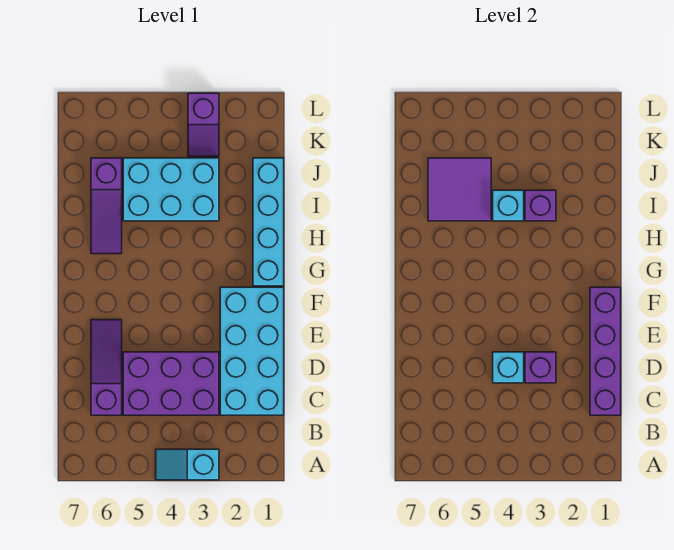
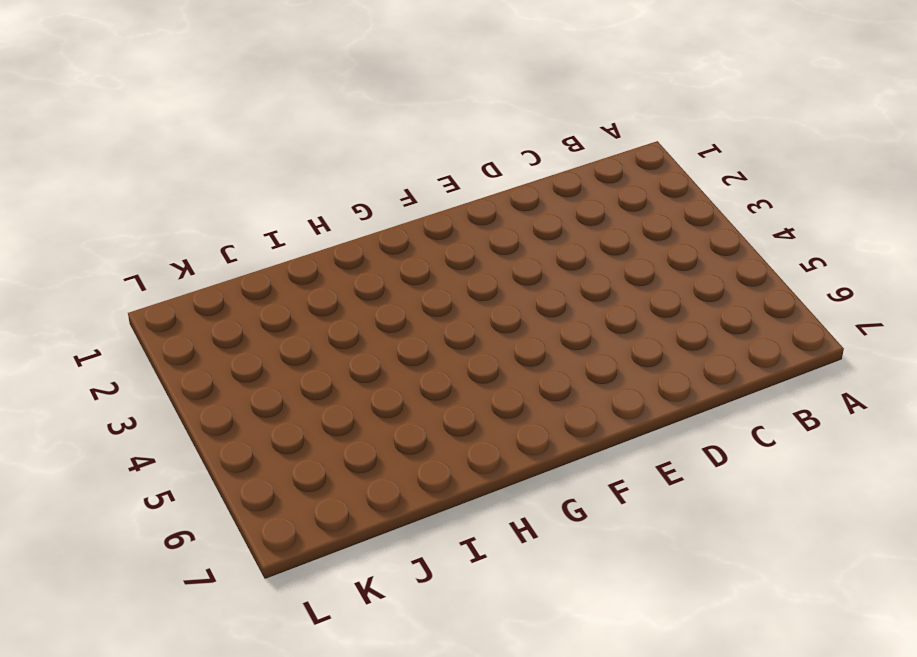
none -> cyan slope A3:A4 level 1 top 3
none -> cyan brick C1:F2 level 1
none -> purple brick C3:D5 level 1

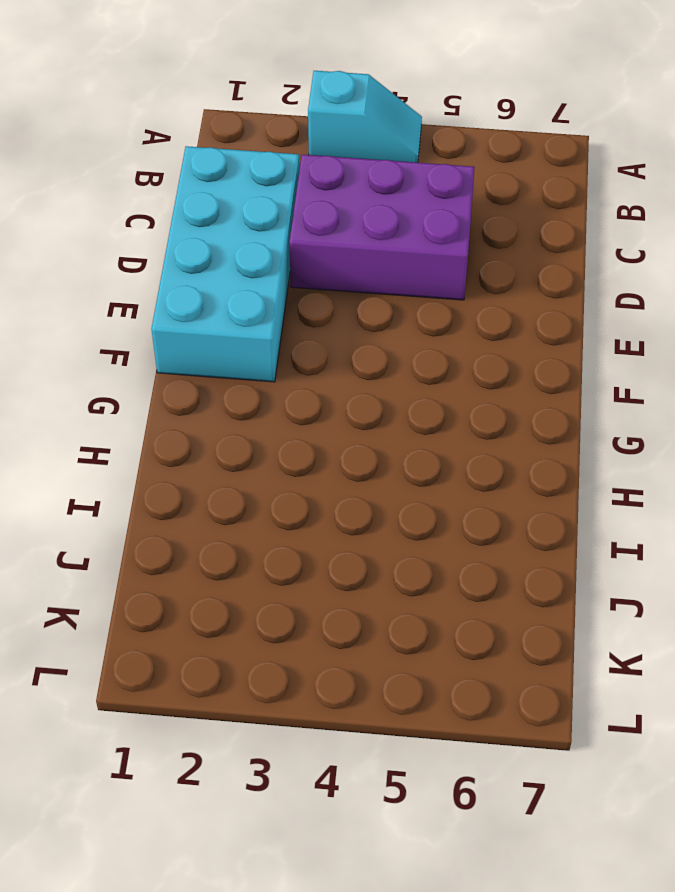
none -> purple slope C6:E6 level 1 top C
none -> cyan brick G1:J1 level 1
none -> purple slope H6:J6 level 1 top J

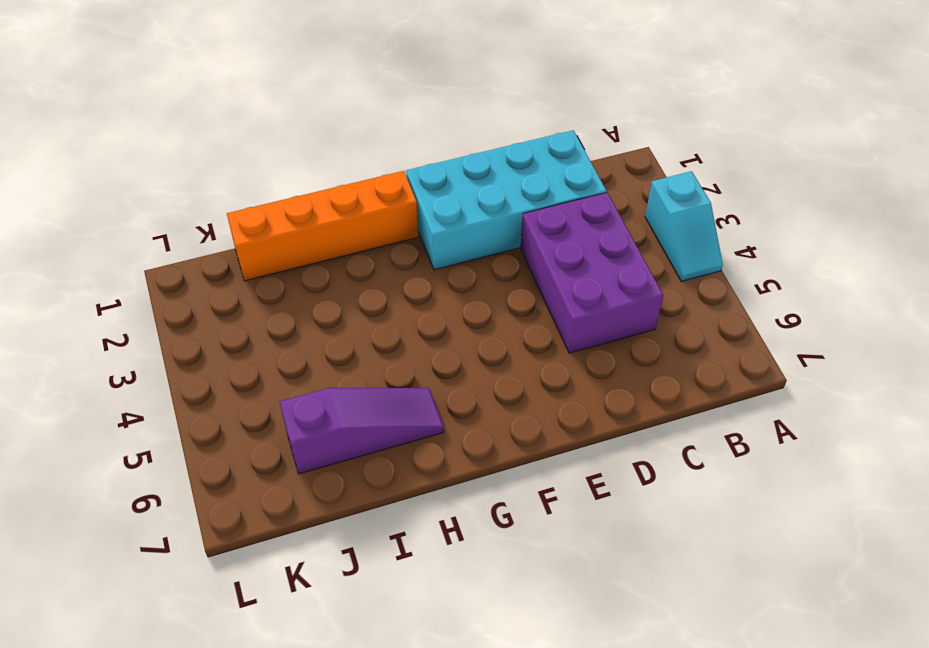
orange brick G1:J1 level 1 -> cyan brick G1:J1 level 1
none -> purple slope C6:E6 level 1 top C
none -> cyan brick I3:J5 level 1
none -> purple slope K3:L3 level 1 top L

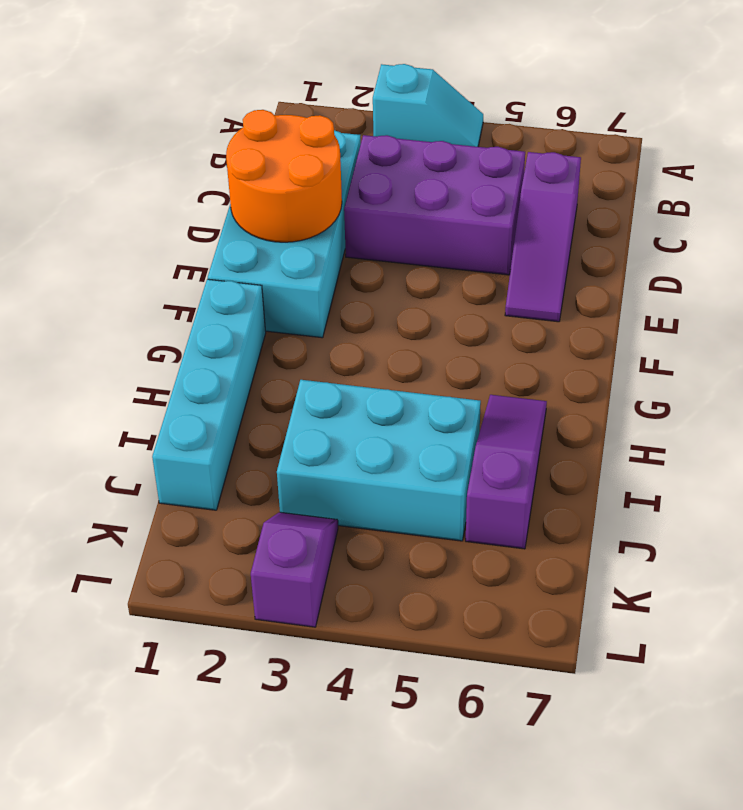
orange round brick D1:E2 level 2 -> purple brick C1:F1 level 2
none -> purple brick D3 level 2
none -> cyan brick D4 level 2
none -> purple brick I3 level 2

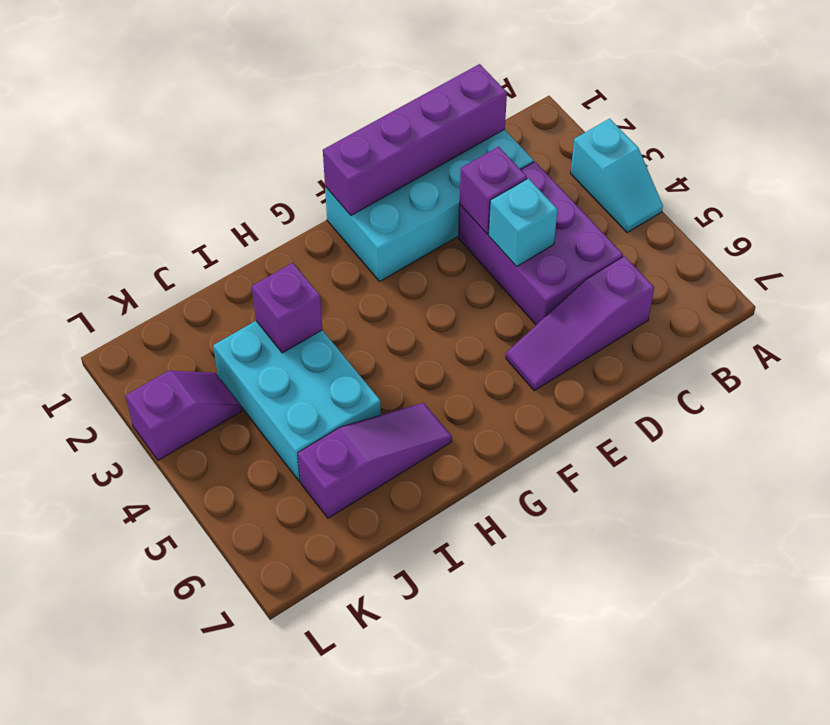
none -> cyan brick G1:J1 level 1
none -> cyan brick I4 level 2
none -> purple tile I5:J6 level 2

